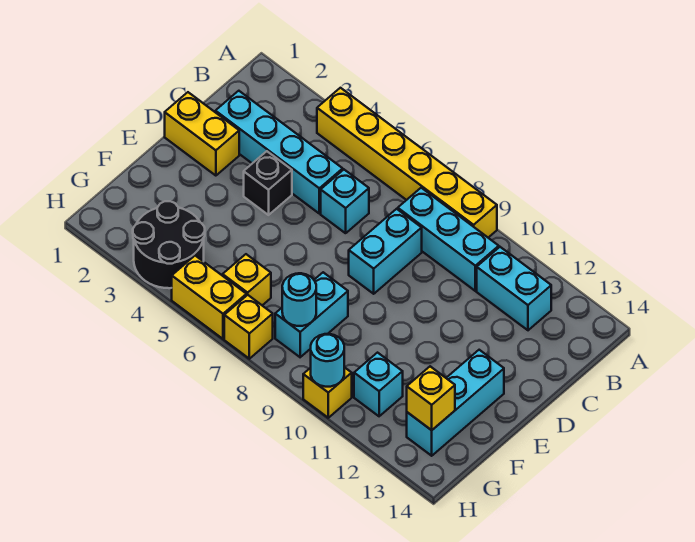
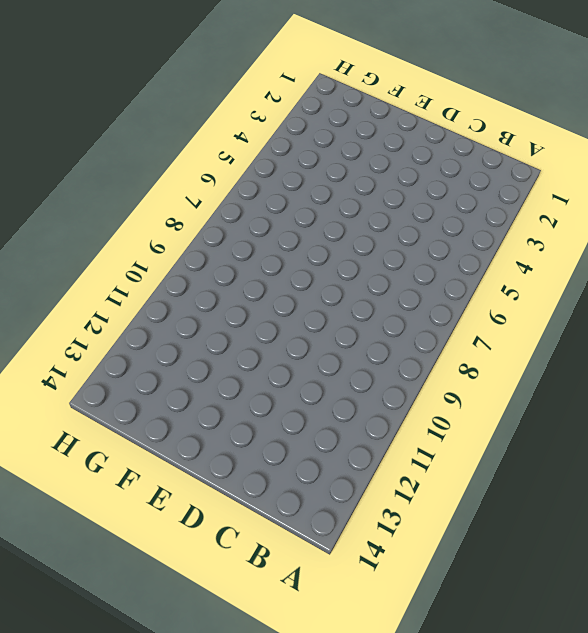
none -> yellow brick A4:A9 level 1
none -> cyan brick B8:B10 level 1
none -> cyan brick B11:B12 level 1

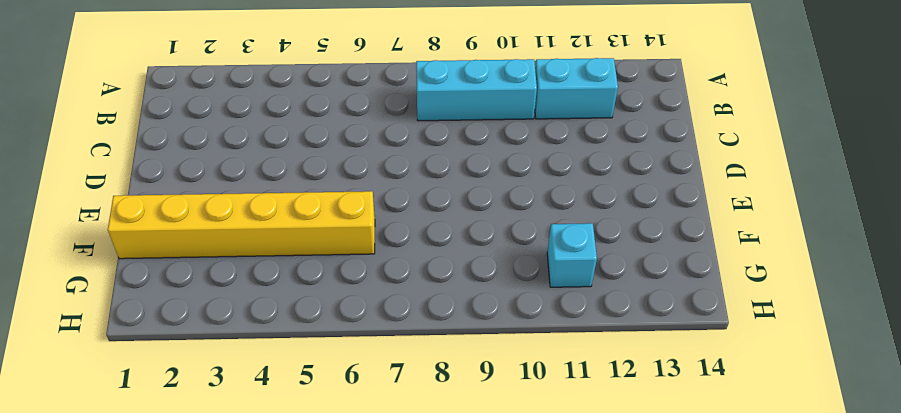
yellow brick F1:F6 level 1 -> yellow brick A4:A9 level 1
none -> cyan brick C2:C5 level 1
none -> cyan brick C6 level 1
none -> cyan brick C8:D8 level 1

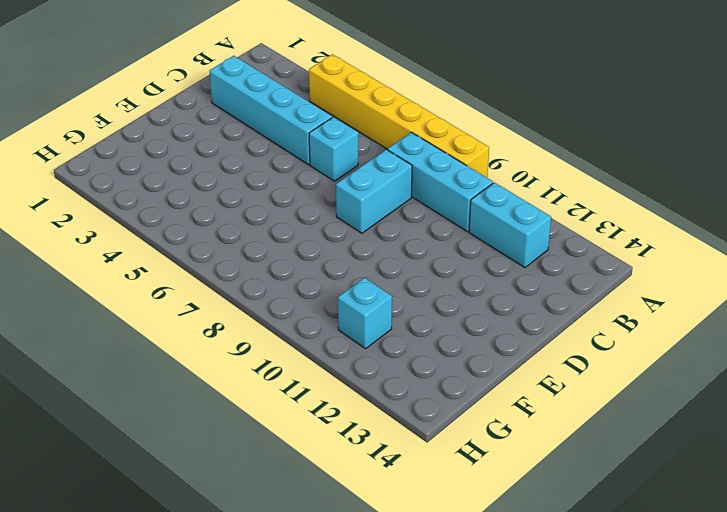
none -> yellow brick D1:D2 level 1
none -> black brick D4 level 1
none -> cyan brick E13:G13 level 1

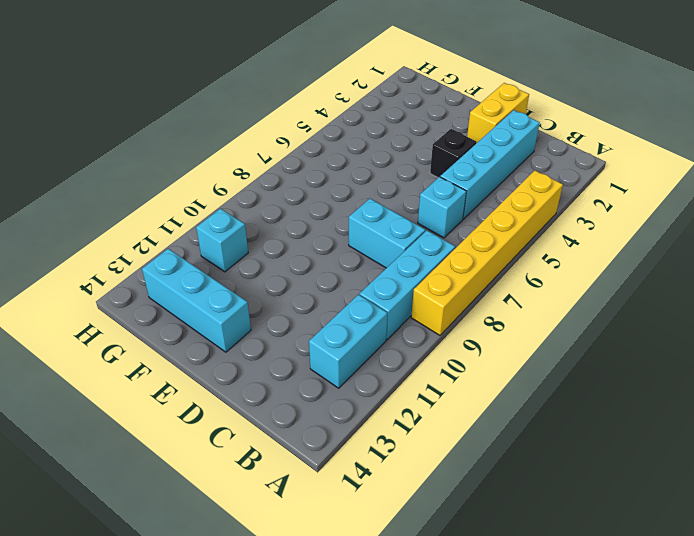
none -> cyan brick F8:G8 level 1
none -> black round brick G3:H4 level 1
none -> yellow brick G6 level 1

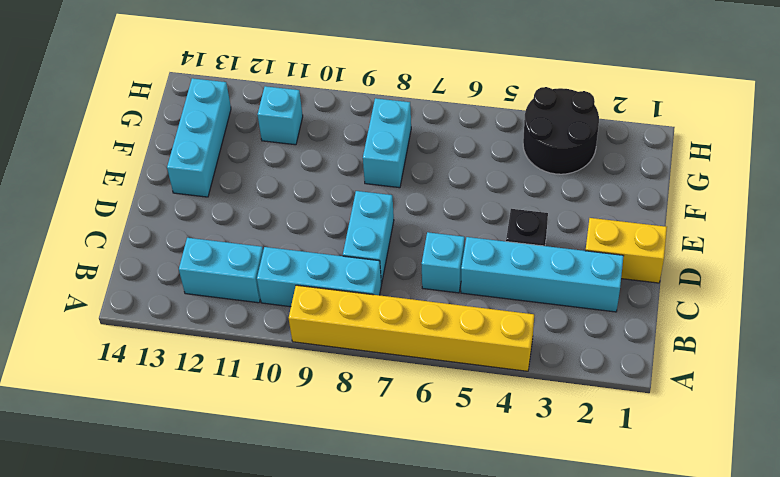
none -> yellow brick G6 level 1
none -> yellow brick H5:H6 level 1
none -> yellow brick H7 level 1

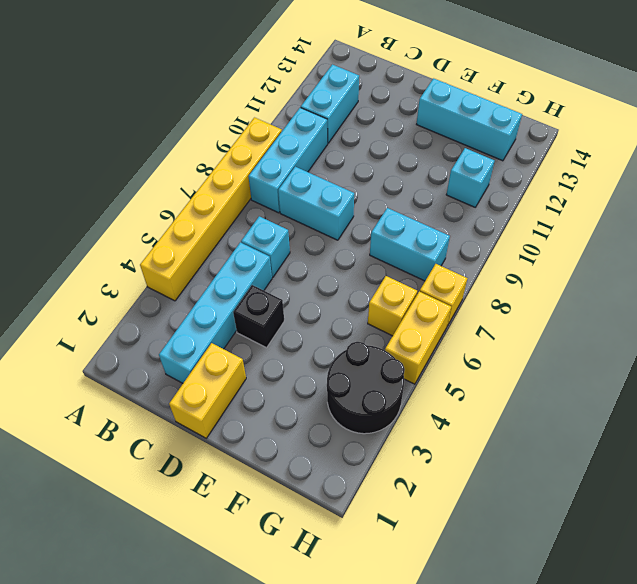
none -> yellow brick H10 level 1
none -> cyan round brick G8 level 2
none -> yellow brick G13 level 2

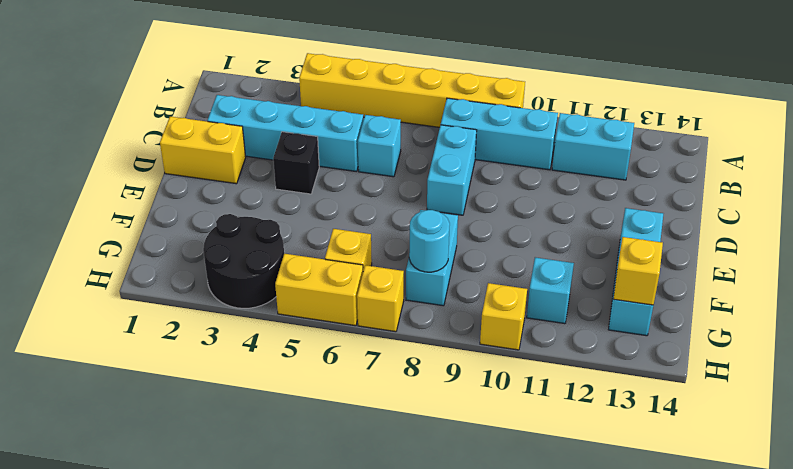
none -> cyan round brick H10 level 2

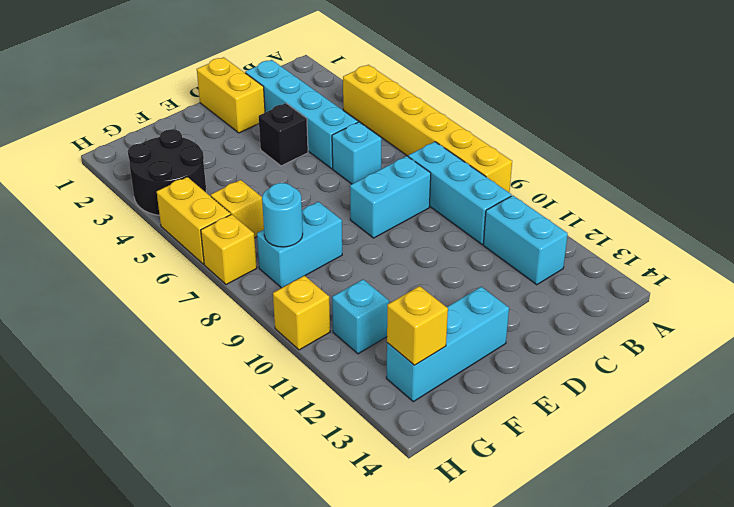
none -> cyan round brick H10 level 2

